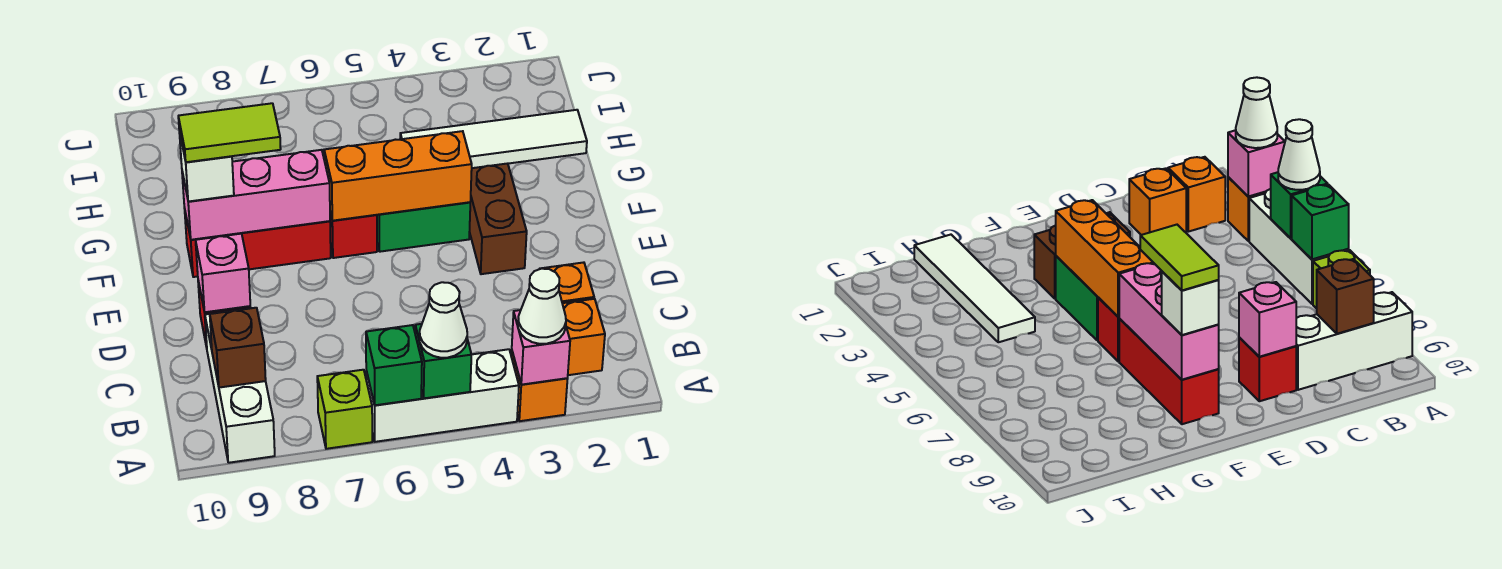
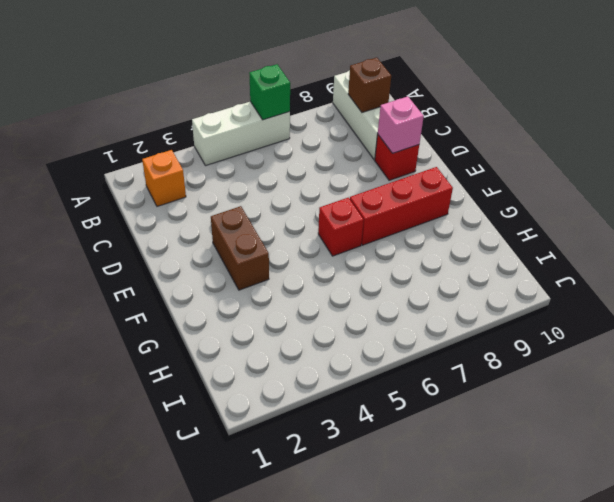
none -> orange brick A3 level 1
none -> lime brick A7 level 1
none -> orange brick C2 level 1

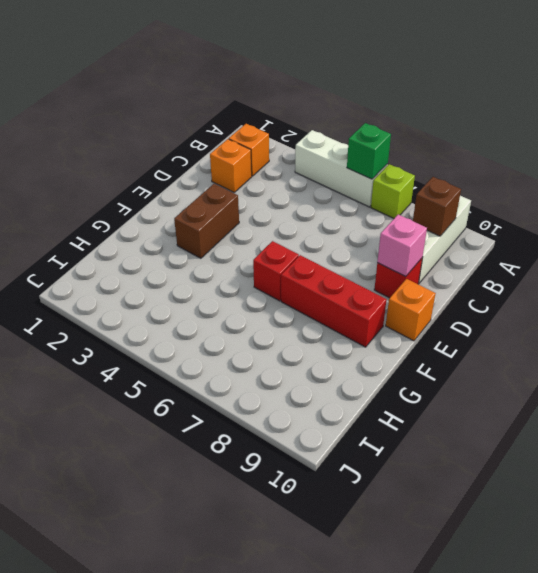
orange brick E10 level 1 -> orange brick A3 level 1
none -> green brick F4:F5 level 1
none -> white tile H1:H4 level 1
none -> pink brick A3 level 2

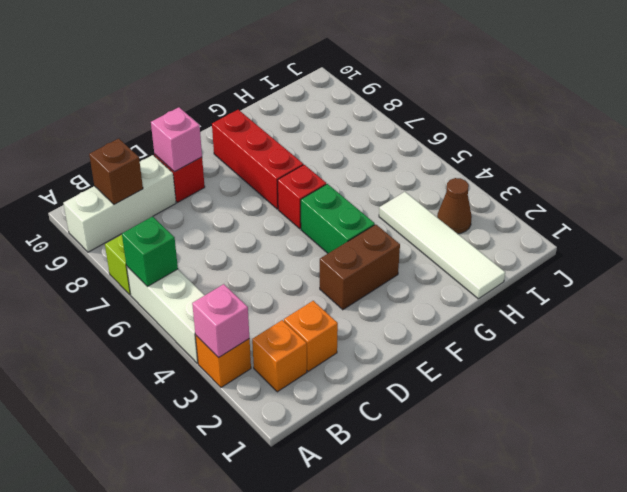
brown cone I3 level 1 -> none
none -> green brick A5 level 2
none -> orange brick F4:F6 level 2
none -> pink brick F7:F9 level 2

